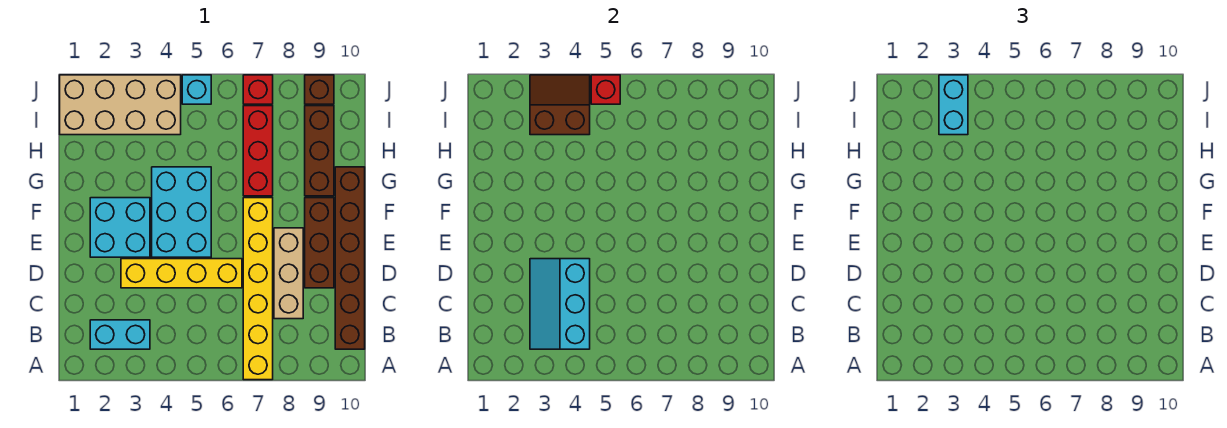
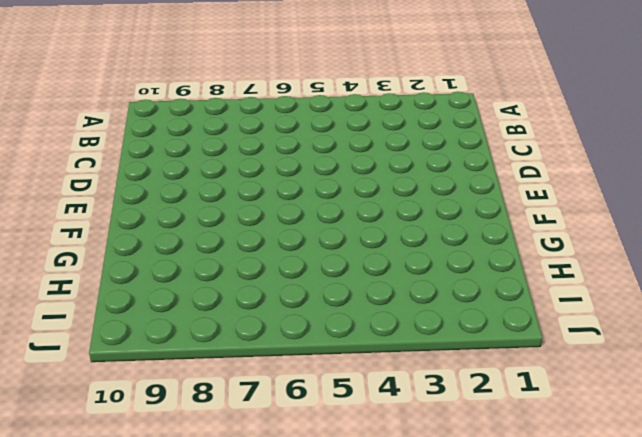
none -> yellow brick A7:F7 level 1
none -> cyan brick B2:B3 level 1
none -> brown brick B10:G10 level 1

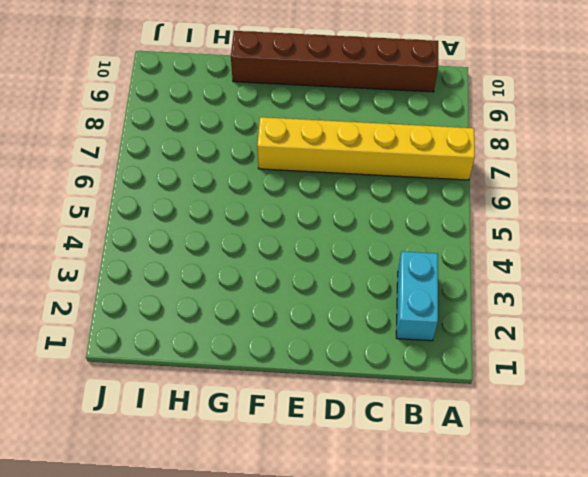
none -> tan brick C8:E8 level 1
none -> yellow brick D3:D6 level 1
none -> brown brick D9:F9 level 1

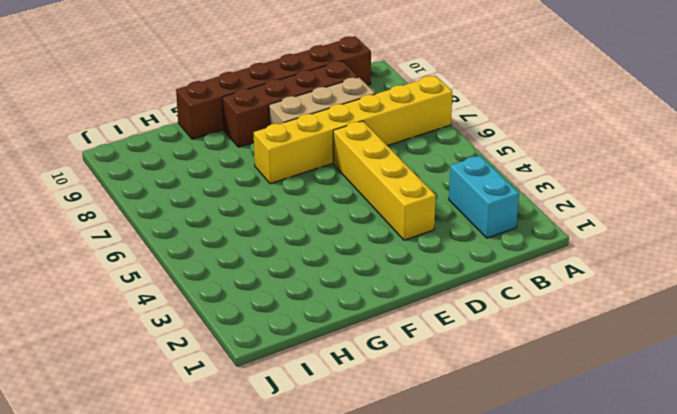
brown brick C9:F9 level 1 -> brown brick D9:F9 level 1
none -> cyan brick E2:F3 level 1
none -> cyan brick E4:G5 level 1
none -> red brick G7:I7 level 1

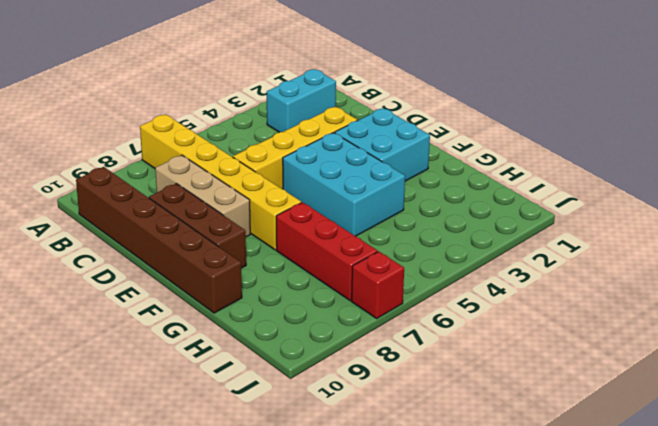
none -> brown brick G9:I9 level 1
none -> tan brick I1:J4 level 1
none -> cyan brick J5 level 1

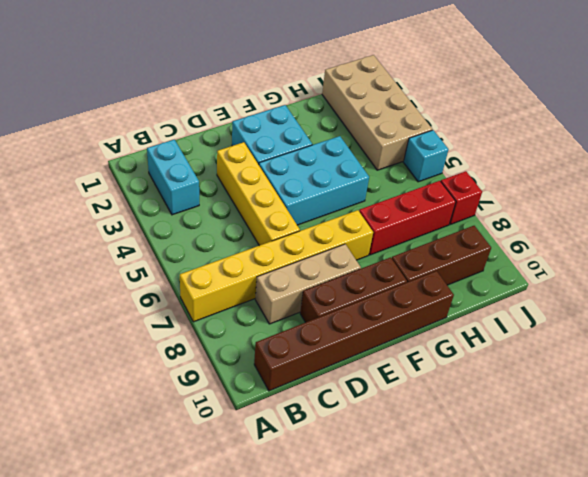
none -> brown brick J9 level 1
none -> cyan slope B3:D4 level 2 top 4
none -> brown slope I3:J4 level 2 top I

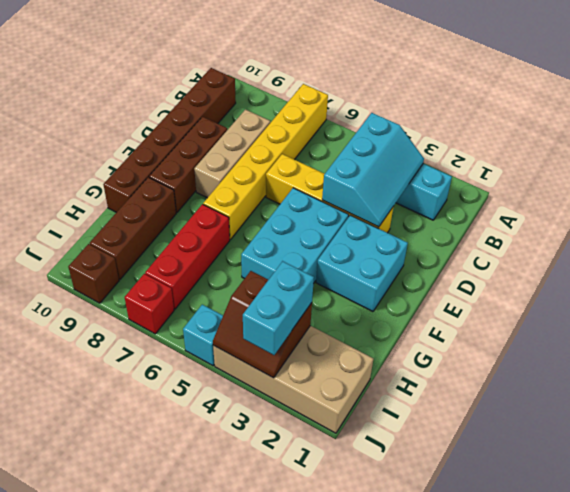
none -> red brick J5 level 2

